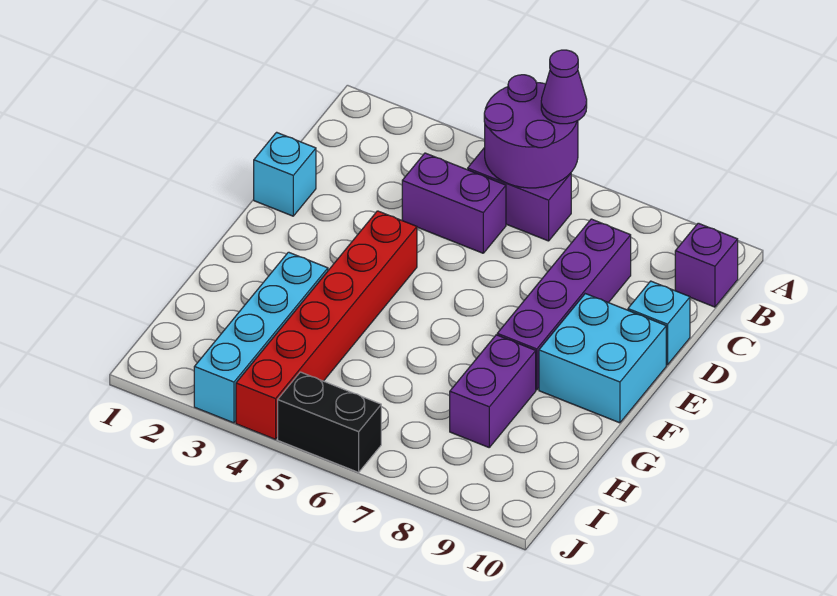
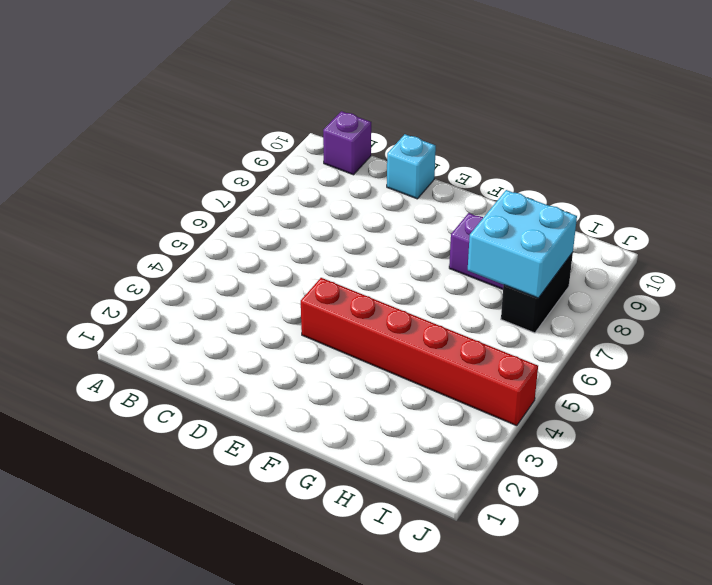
cyan brick H7:I8 level 2 -> cyan brick E9:F10 level 1
black brick I7:I8 level 1 -> black brick J5:J6 level 1
none -> purple brick B5:B6 level 1
none -> purple brick C4:C5 level 1
none -> purple brick C8:F8 level 1

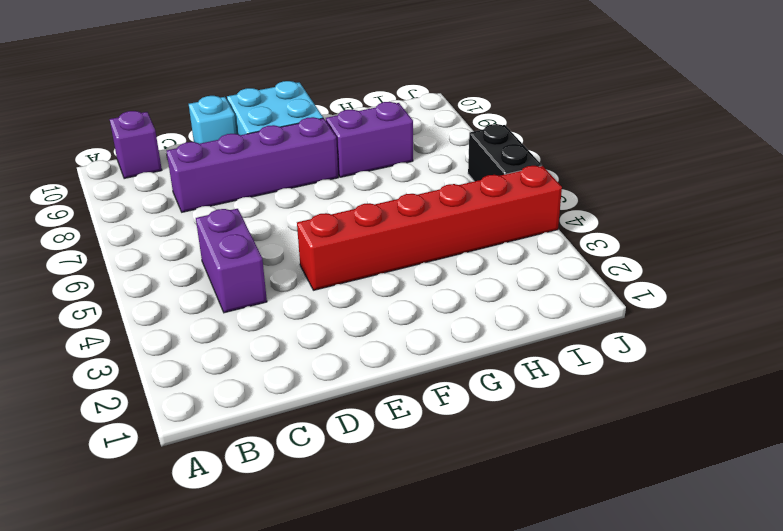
none -> purple brick B5:B6 level 1
none -> cyan brick D1 level 1
none -> cyan brick G3:J3 level 1

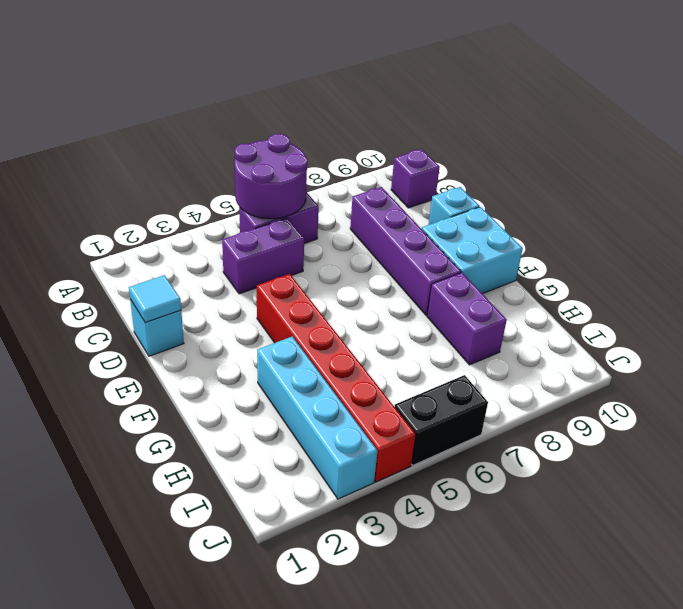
cyan tile D1 level 2 -> none
none -> purple cone A6 level 3

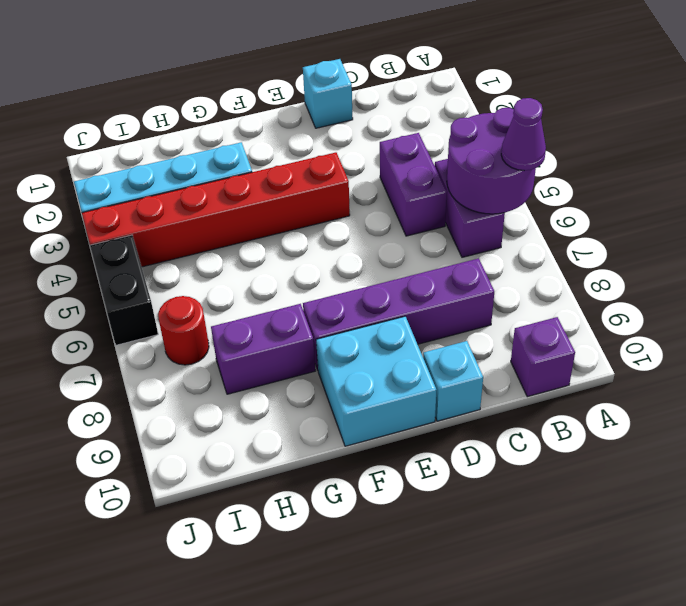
red round brick I7 level 1 -> none

